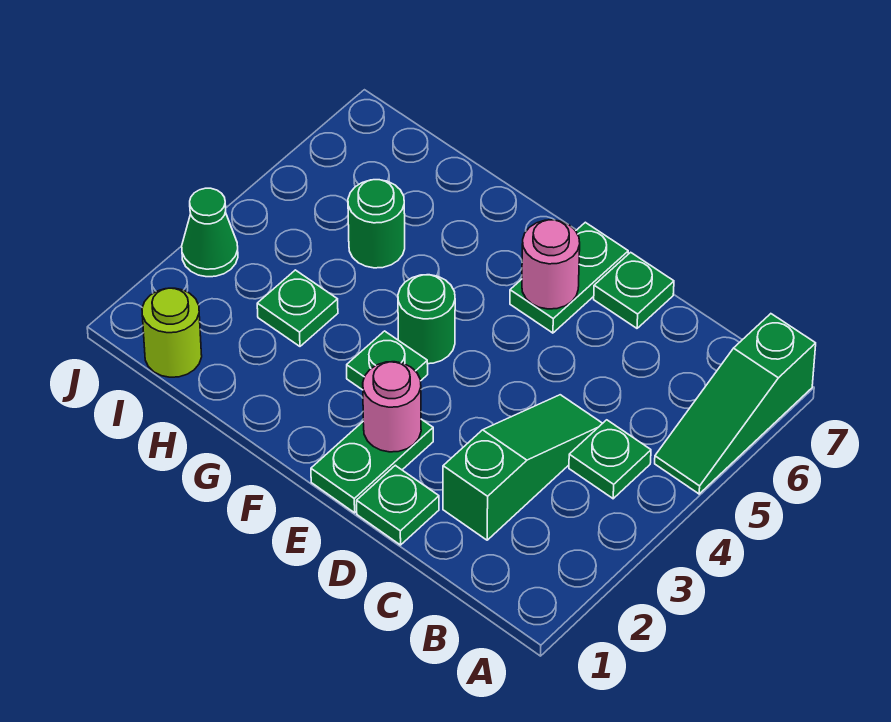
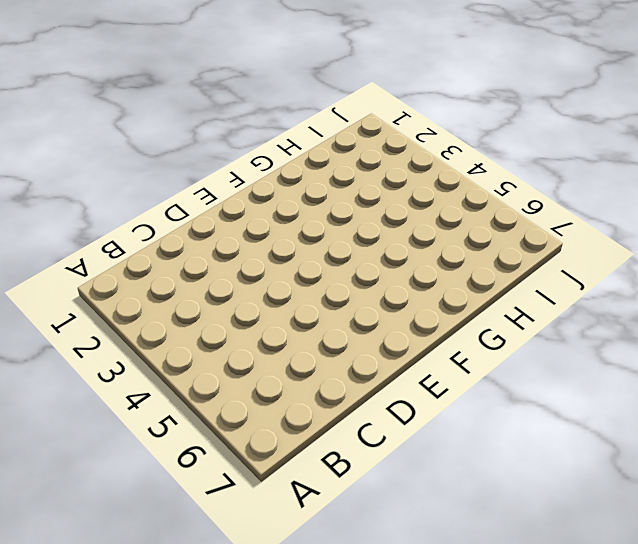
none -> green slope A5:A7 level 1 top 7
none -> green plate B4 level 1
none -> green slope C2:C4 level 1 top 2

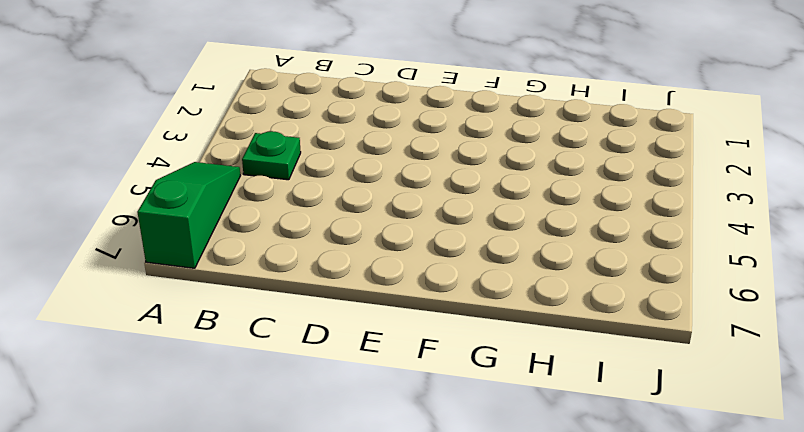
none -> green slope C2:C4 level 1 top 2
none -> green plate D1 level 1
none -> green plate D7 level 1

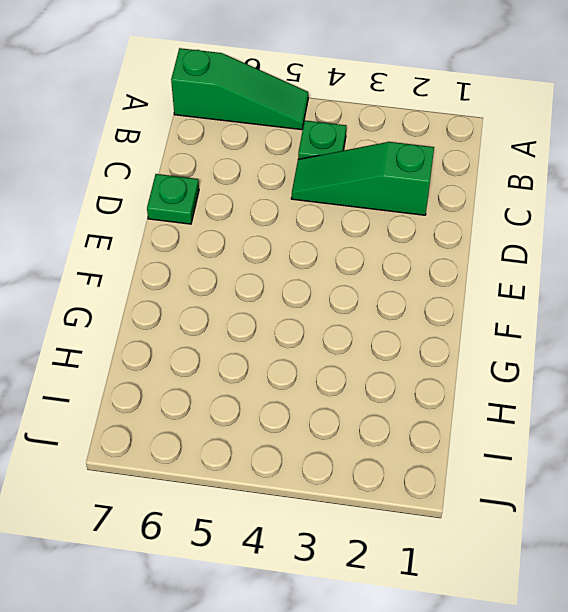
none -> green plate D1 level 1
none -> green plate E1:E2 level 1
none -> green plate E6:E7 level 1

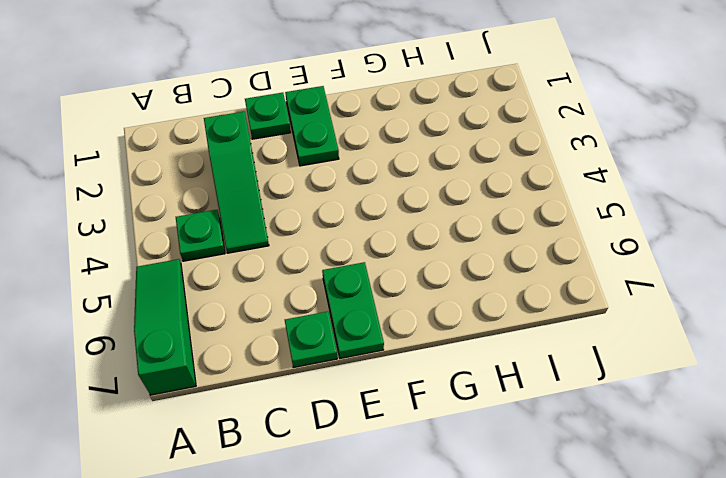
none -> green plate F3 level 1
none -> green round brick F4 level 1
none -> green plate H3 level 1

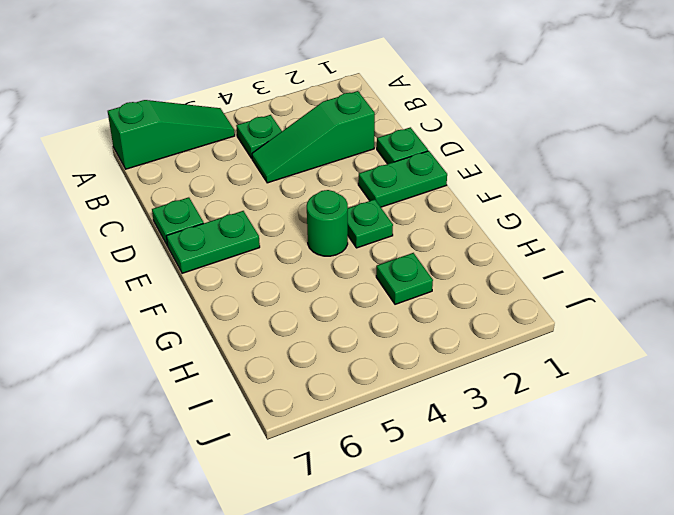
none -> green round brick H5 level 1
none -> lime round brick I1 level 1
none -> green cone J3 level 1

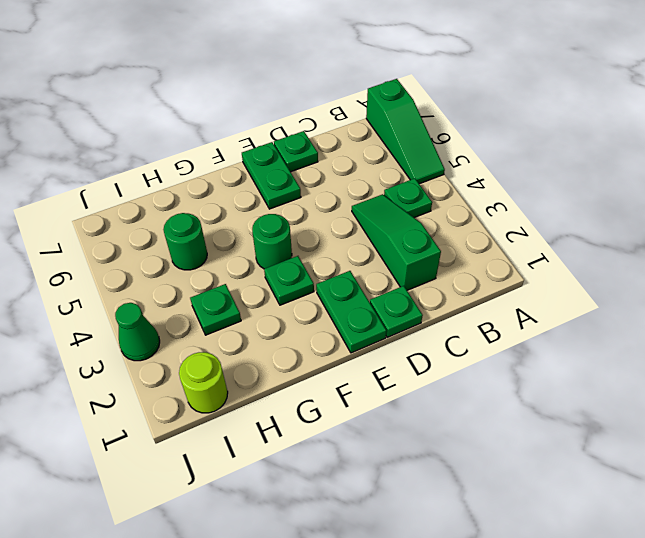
none -> pink round brick E2 level 2
none -> pink round brick E6 level 2

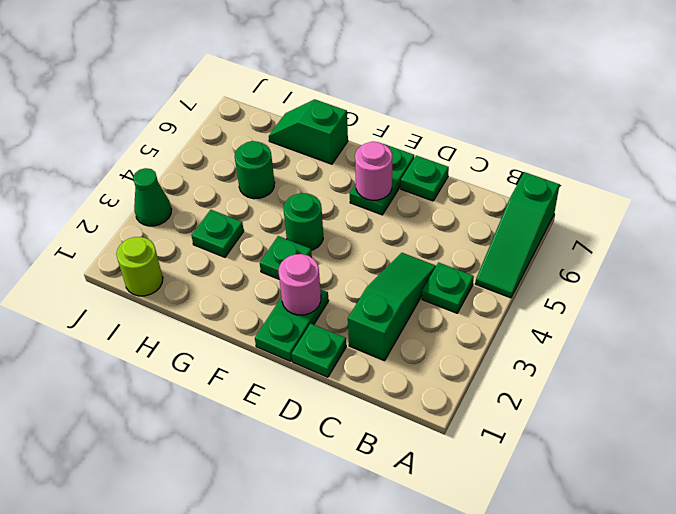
green slope G7:H7 level 1 top G -> none

